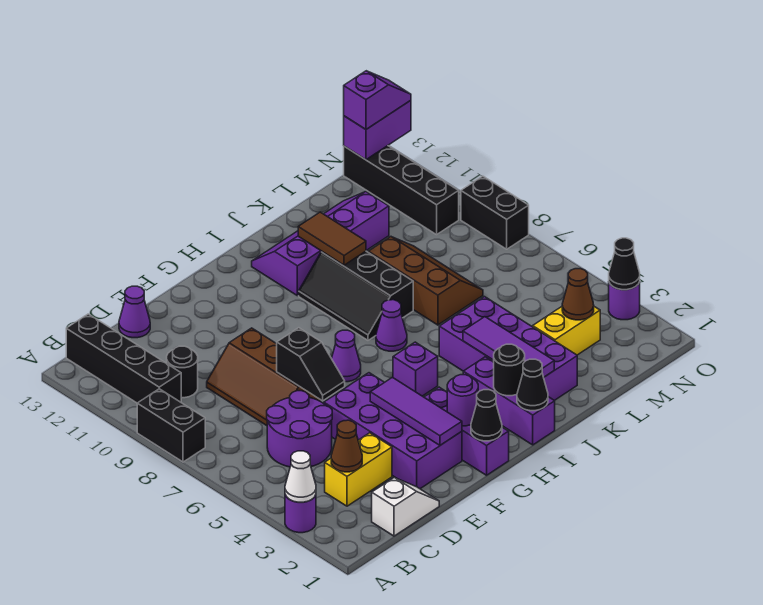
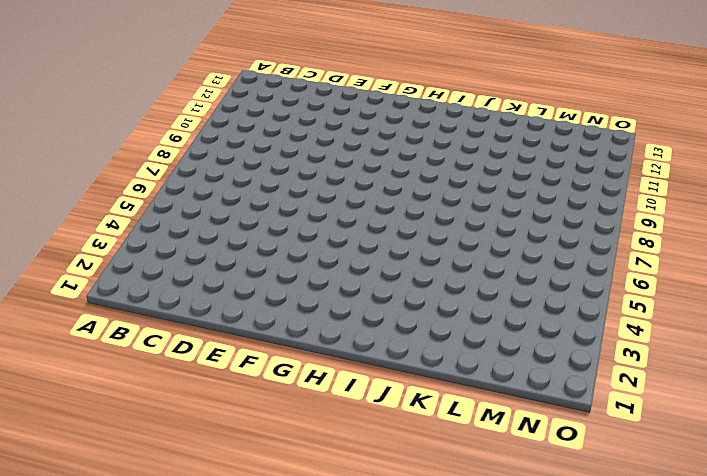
none -> purple round brick A3 level 1
none -> black brick A8:A9 level 1
none -> black brick B10:B13 level 1
none -> white slope C1:D1 level 1 top C

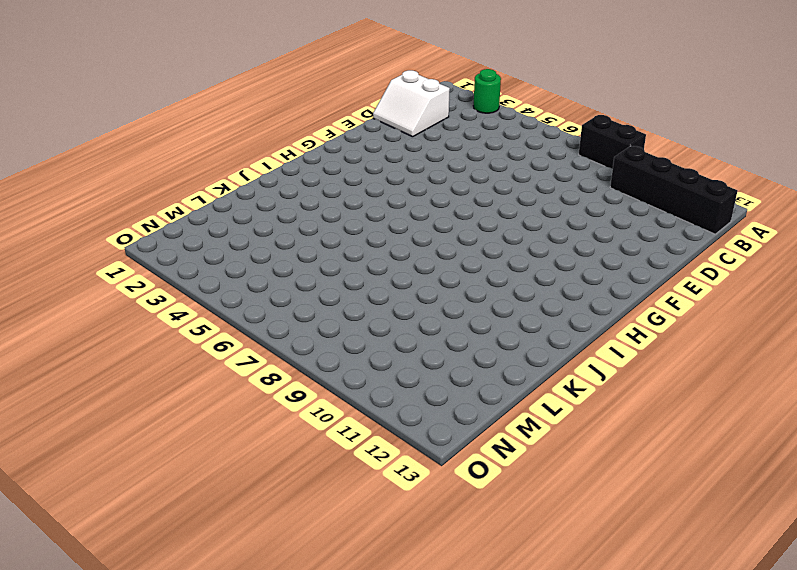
green round brick A3 level 1 -> purple round brick A3 level 1
white slope C1:D2 level 1 top C -> white slope C1:D1 level 1 top C
none -> yellow brick C3:D3 level 1
none -> purple round brick C5:D6 level 1
none -> black round brick C10 level 1
none -> brown slope D7:E9 level 1 top E

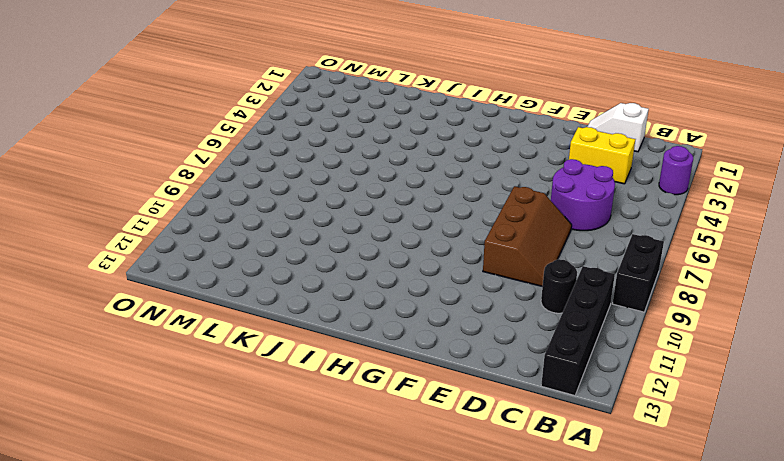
none -> purple cone D13 level 1
none -> purple brick E2:F5 level 1
none -> purple brick G1:G3 level 1
none -> purple cone G7 level 1

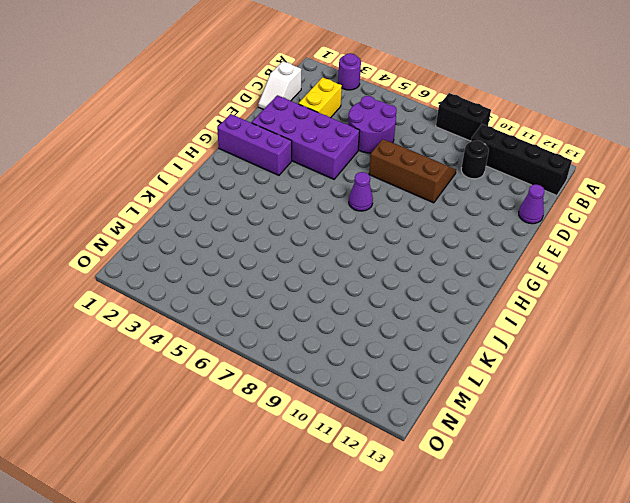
none -> purple brick H5 level 1
none -> purple brick I1:I3 level 1
none -> purple cone I7 level 1
none -> black slope I8:J10 level 1 top J

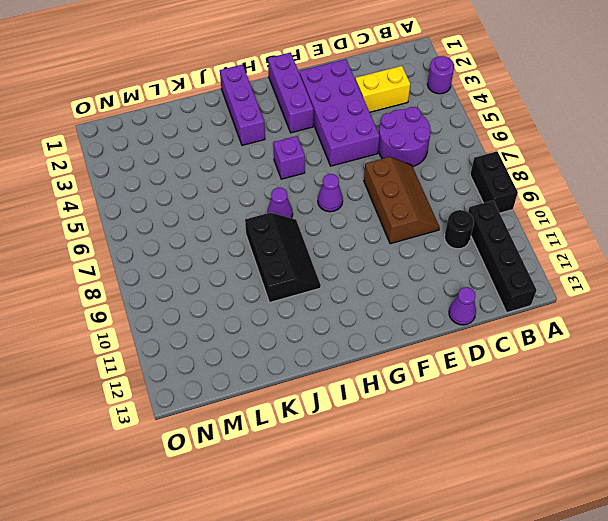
none -> white slope C1:D1 level 1 top C
none -> purple slope I11:L12 level 1 top 11
none -> purple brick J2:K5 level 1
none -> brown slope K7:L9 level 1 top K

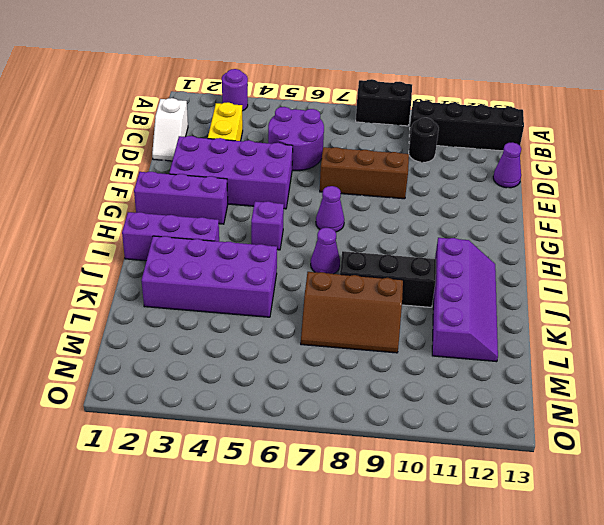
none -> yellow brick L3:M3 level 1
none -> black brick N10:N13 level 1
none -> purple round brick O3 level 1
none -> black brick O8:O9 level 1

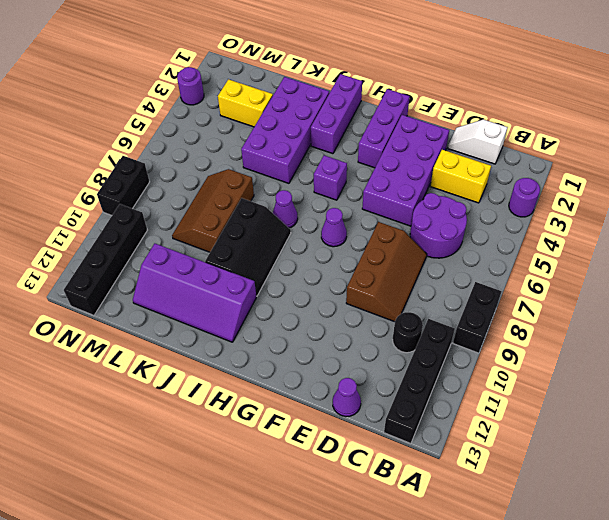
none -> white cone A3 level 2
none -> brown cone C3 level 2
none -> black slope E6:E7 level 2 top 7
none -> purple tile F2:F4 level 2

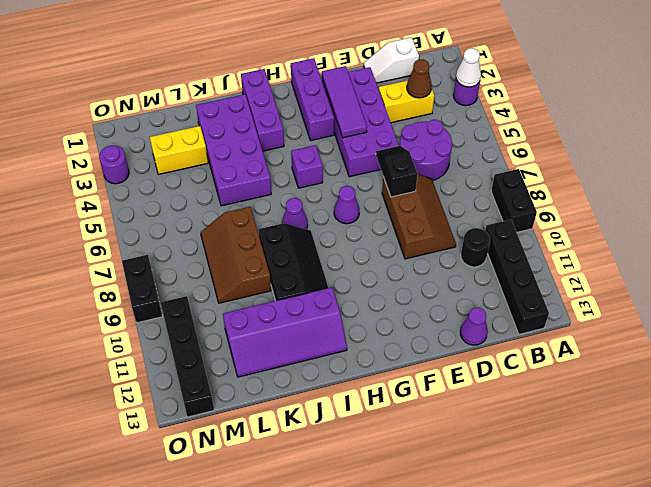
none -> black cone G1 level 2
none -> purple round brick G2 level 2
none -> black cone I1 level 2
none -> black round brick I2 level 2

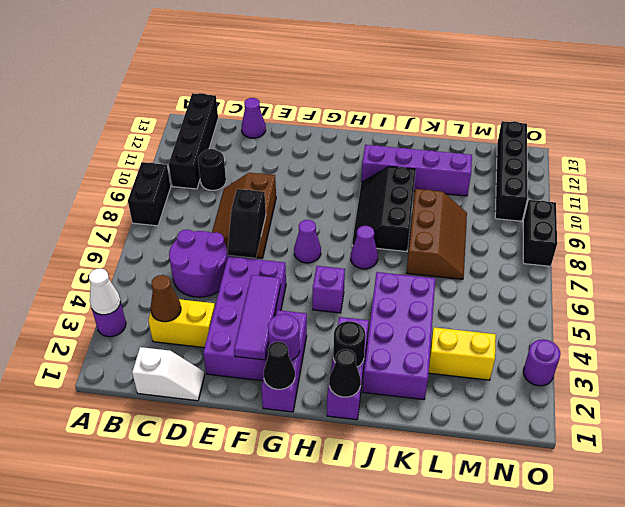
none -> purple tile J2:J4 level 2
none -> brown tile J10:J11 level 2
none -> brown cone M3 level 2
none -> purple brick N13:O13 level 2

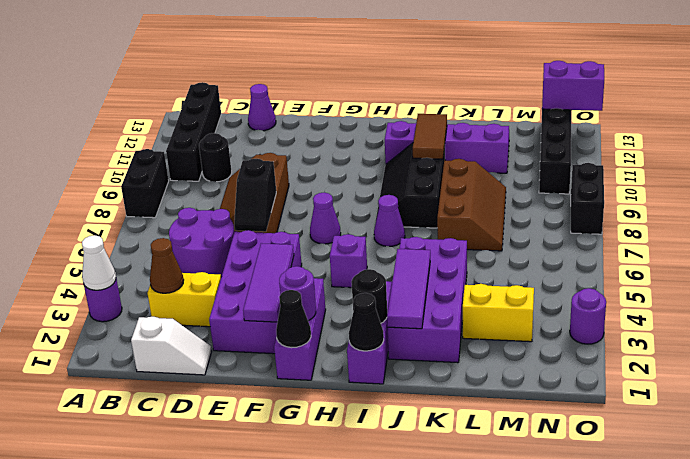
none -> brown cone M3 level 2
none -> black cone O3 level 2
none -> purple slope N13:O13 level 3 top N

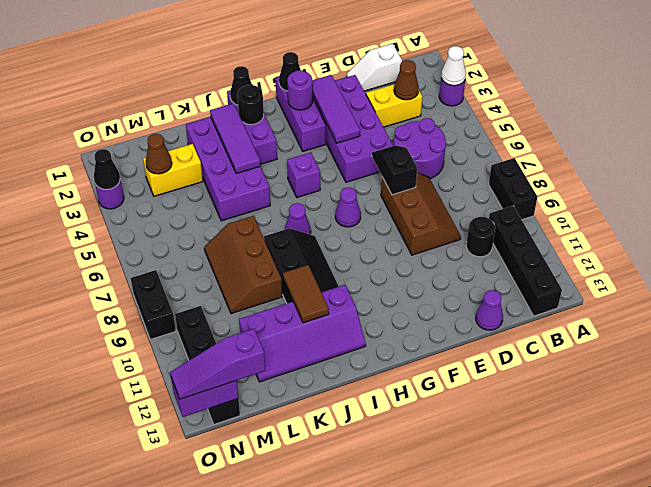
purple slope M13:O13 level 3 top M -> purple slope N13:O13 level 3 top N

